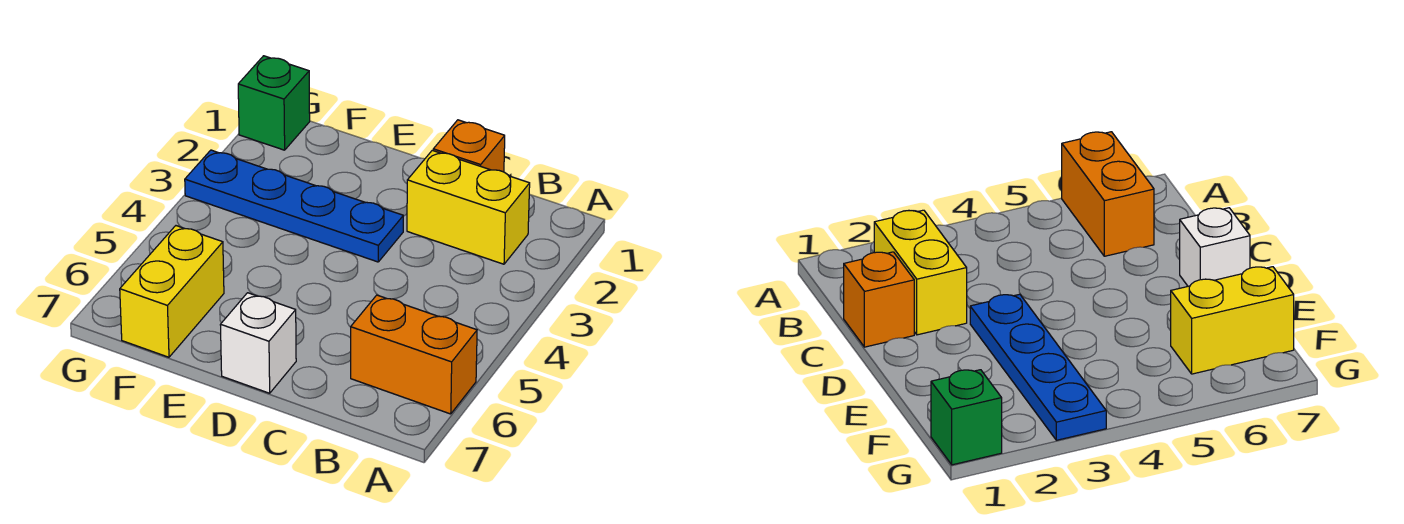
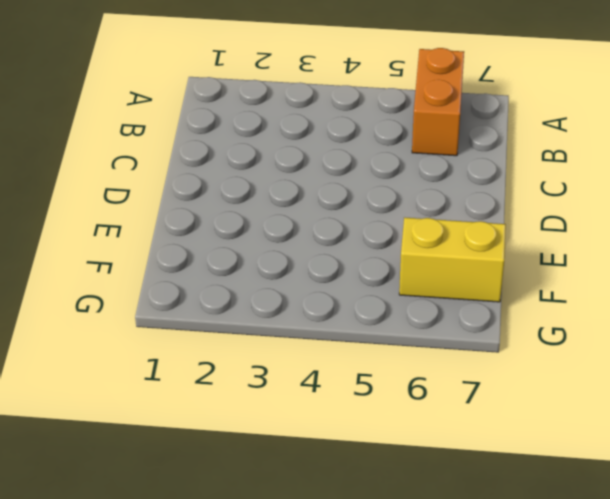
none -> yellow brick B2:C2 level 1
none -> orange brick C1 level 1

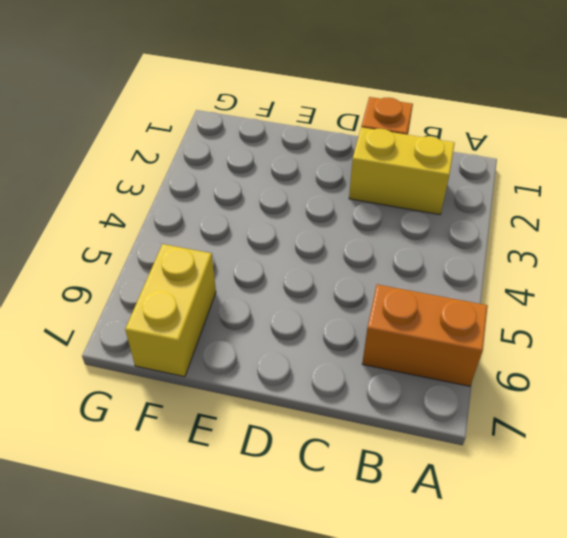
none -> blue plate D3:G3 level 1
none -> white brick D7 level 1

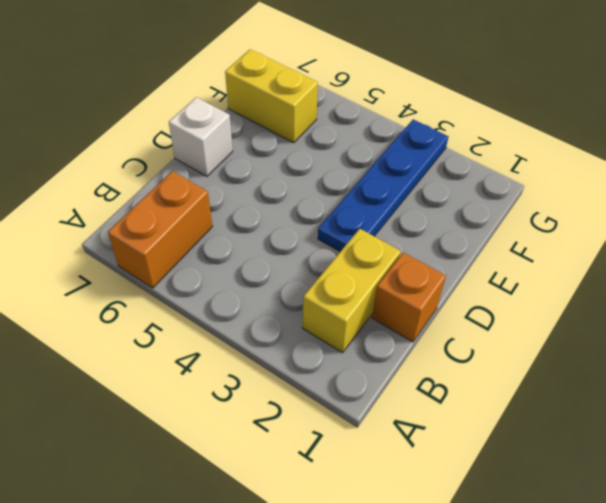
none -> green brick G1 level 1

